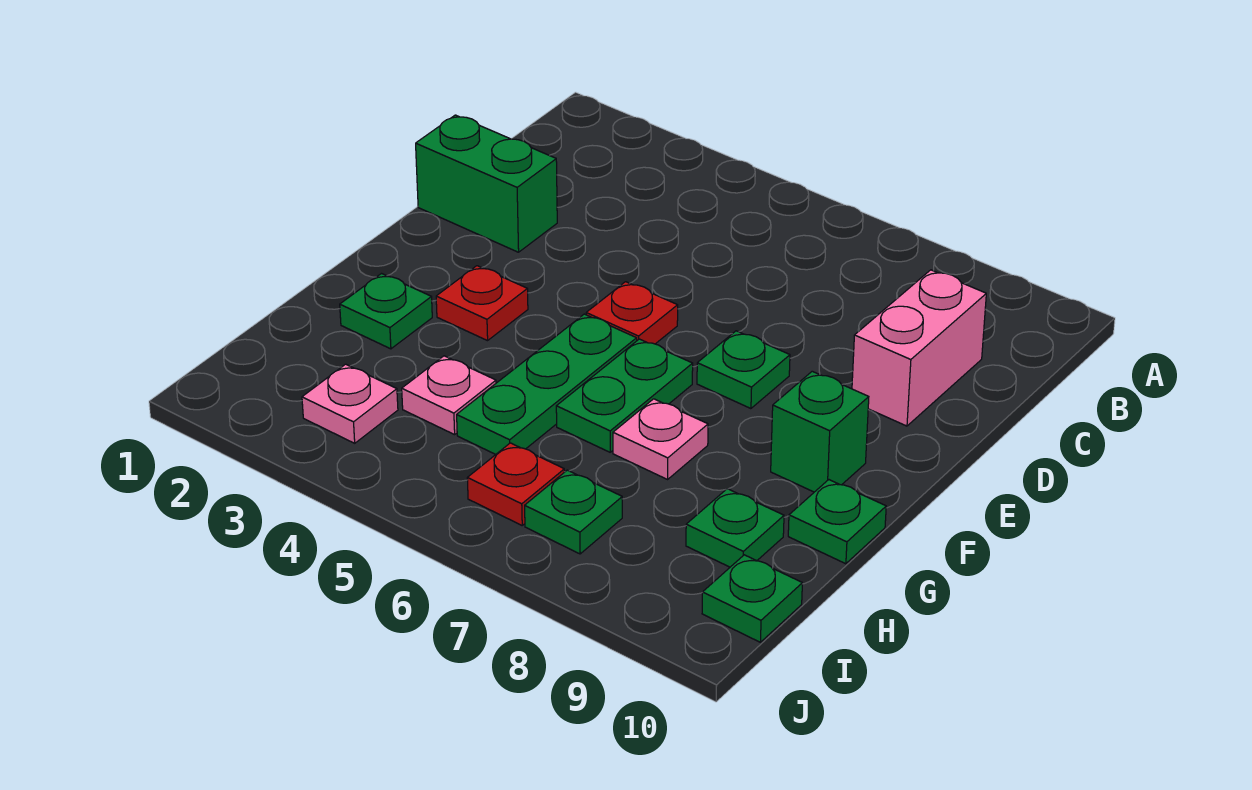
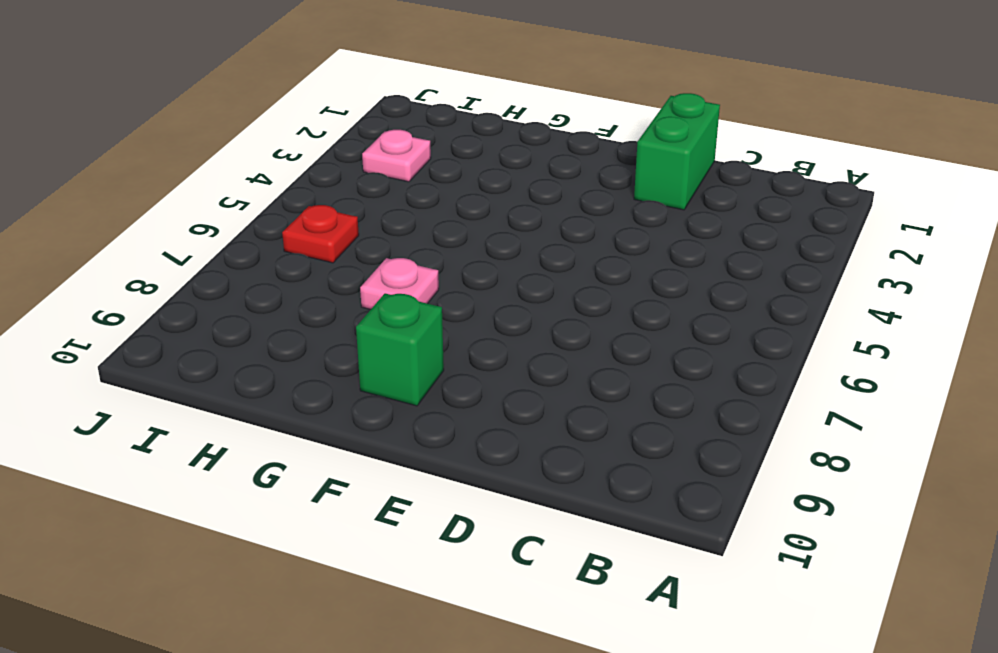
none -> pink brick C9:D9 level 1
none -> red plate E5 level 1
none -> green plate E7 level 1

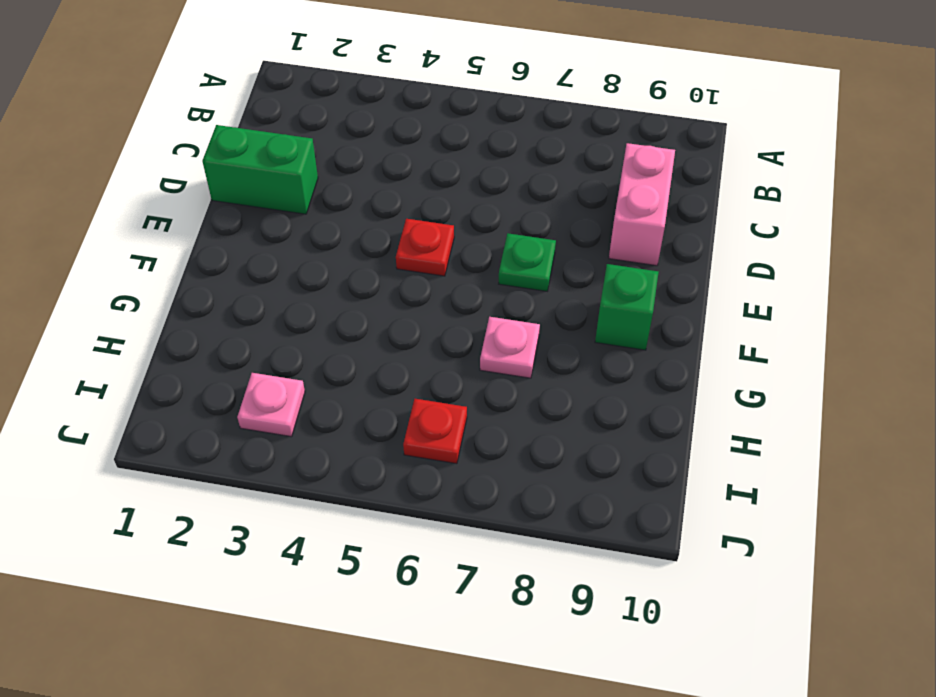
none -> red plate F3 level 1
none -> green plate F5:H5 level 1
none -> green plate F6:G6 level 1

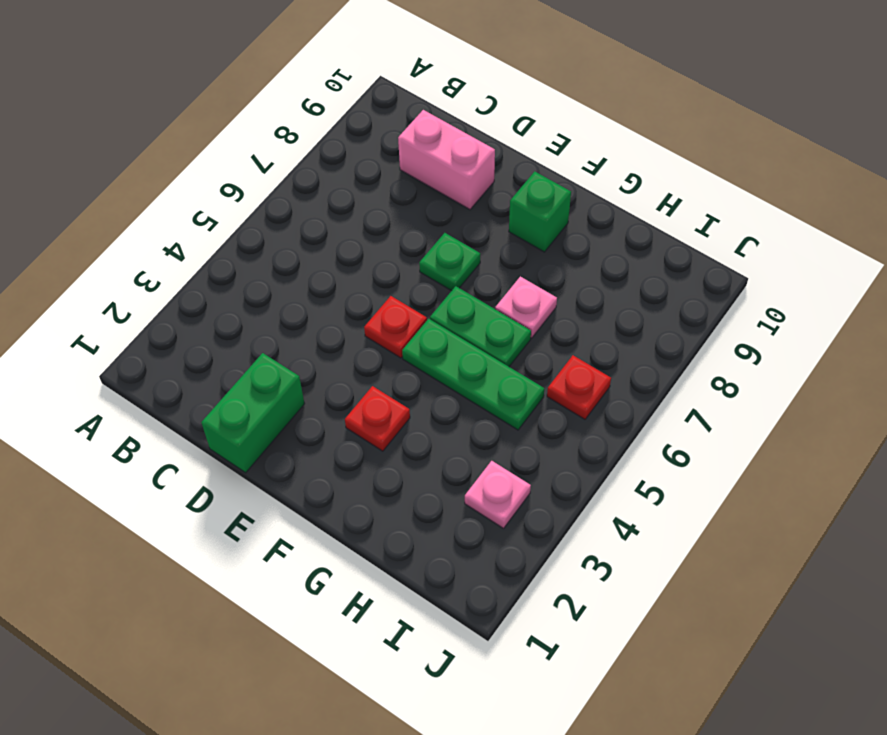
none -> green plate G2 level 1
none -> green plate G10 level 1
none -> pink plate H4 level 1

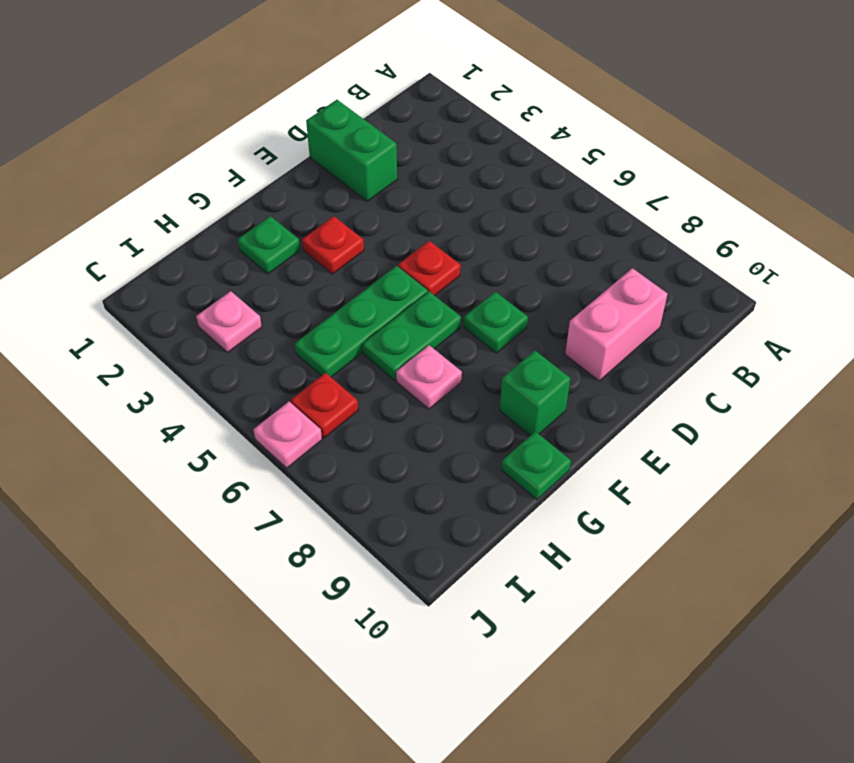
pink plate J6 level 1 -> pink plate H4 level 1
none -> green plate H9 level 1
none -> green plate I7 level 1
none -> green plate I10 level 1

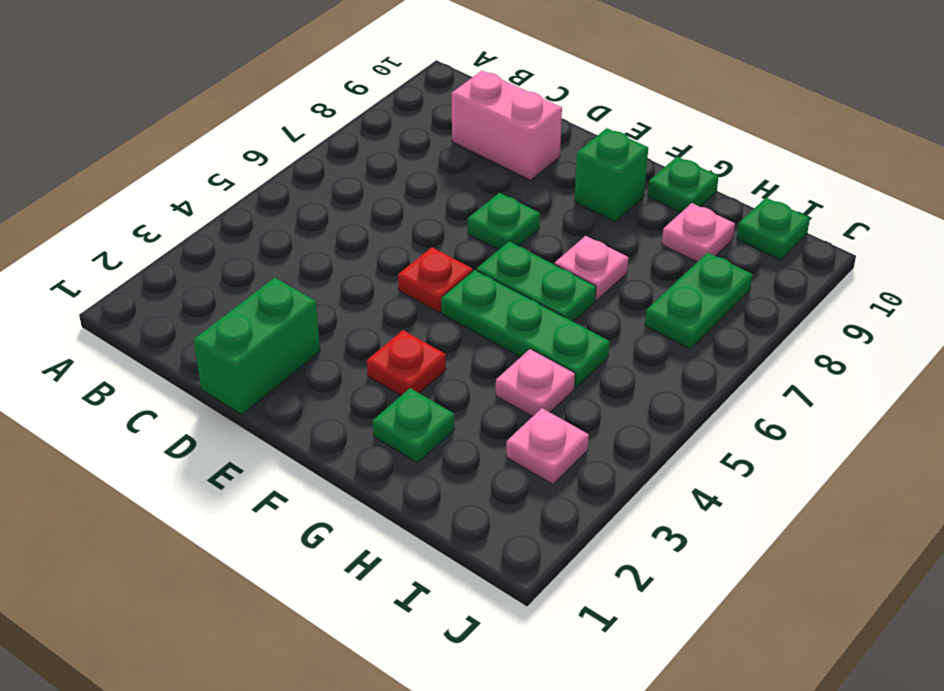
pink plate H9 level 1 -> green plate H9 level 1
green plate I7:I8 level 1 -> green plate I7 level 1
none -> red plate I6 level 1

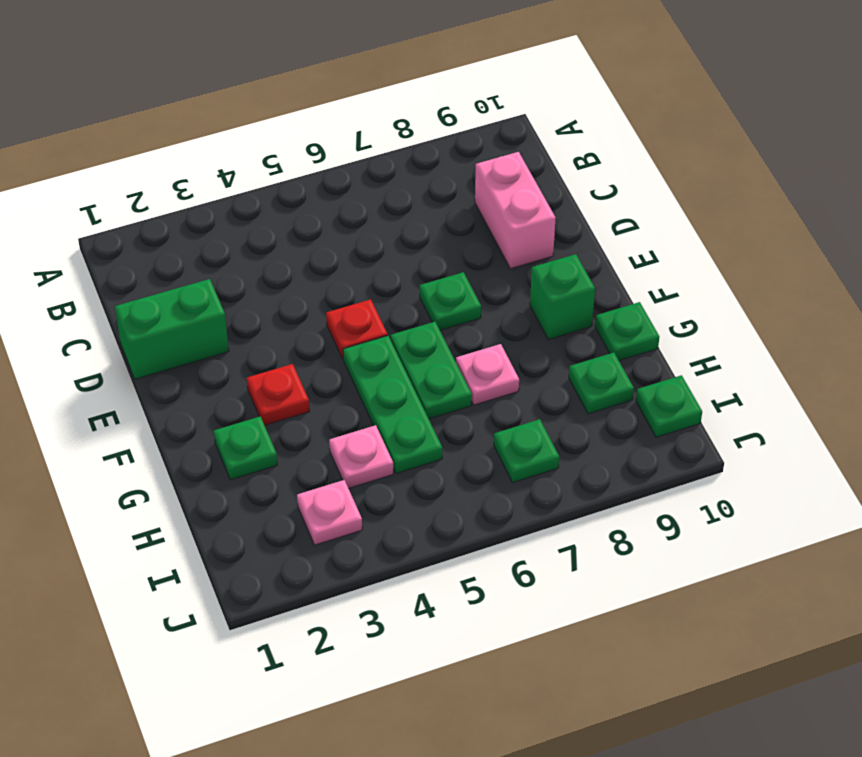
none -> red plate I6 level 1

